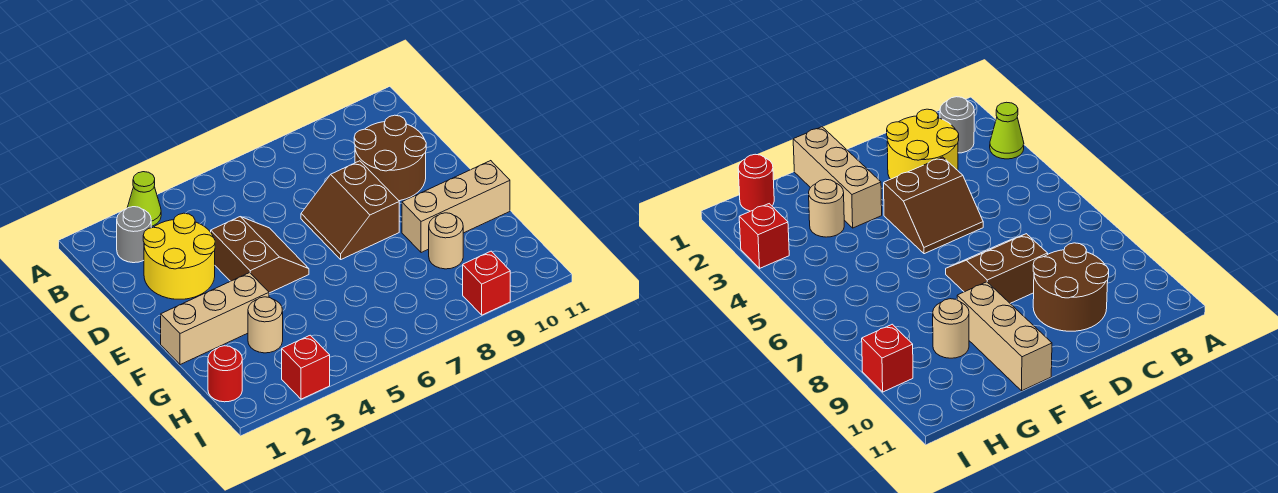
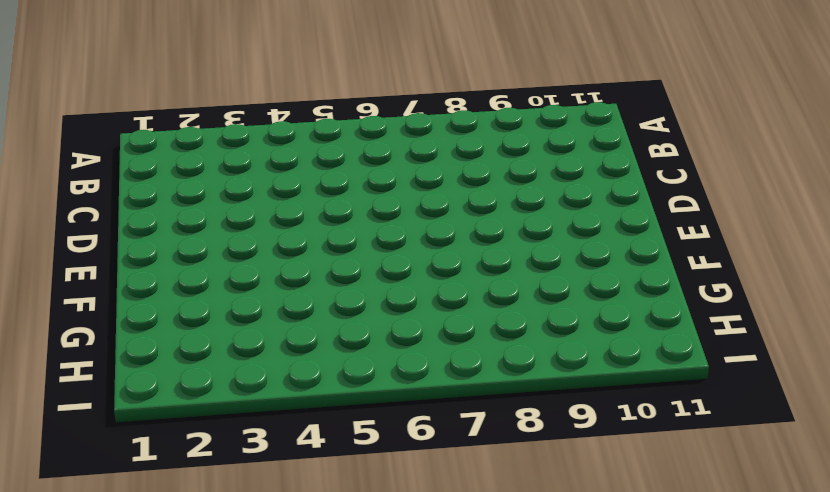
none -> lime cone A3 level 1
none -> grey round brick B2 level 1
none -> yellow round brick C2:D3 level 1

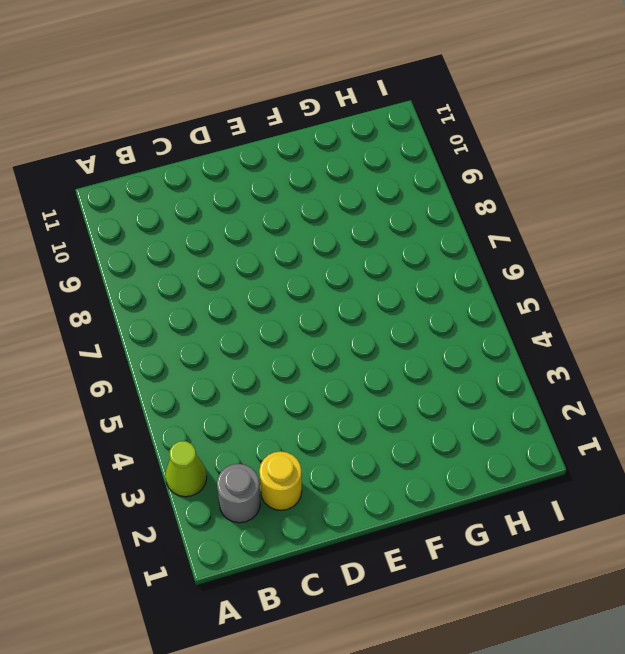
yellow round brick C2 level 1 -> yellow round brick C2:D3 level 1
none -> brown round brick C9:D10 level 1
none -> brown slope D4:E5 level 1 top 4
none -> brown slope D7:E8 level 1 top 8

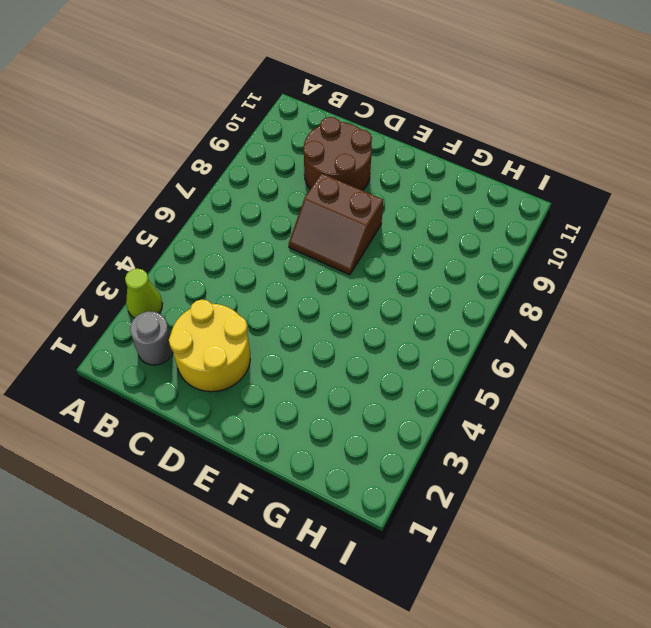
none -> brown slope D4:E5 level 1 top 4
none -> tan brick F1:F3 level 1
none -> tan brick F9:F11 level 1

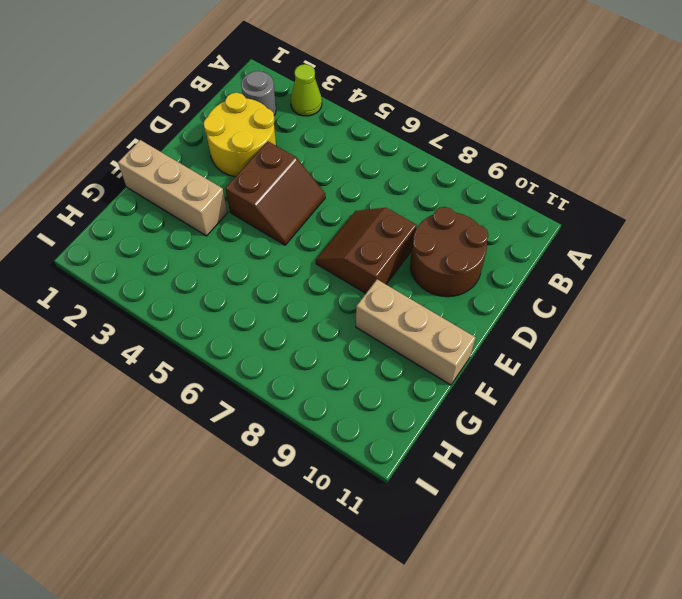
none -> tan round brick G3 level 1
none -> tan round brick G9 level 1
none -> red round brick H1 level 1

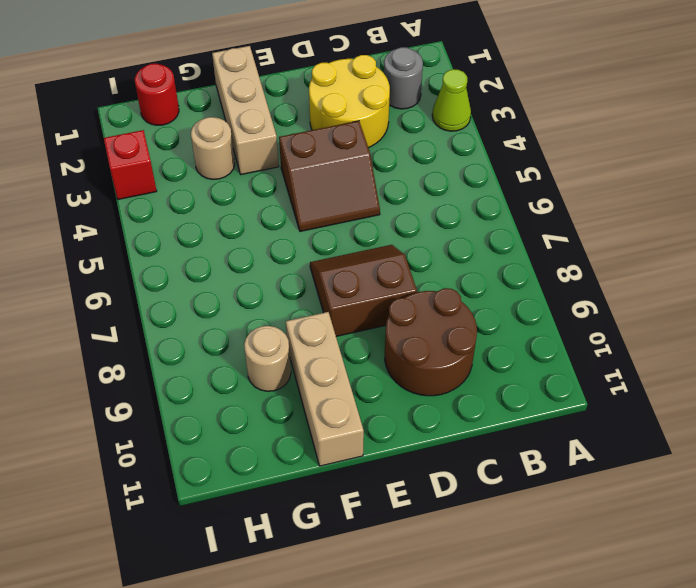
none -> red brick I9 level 1

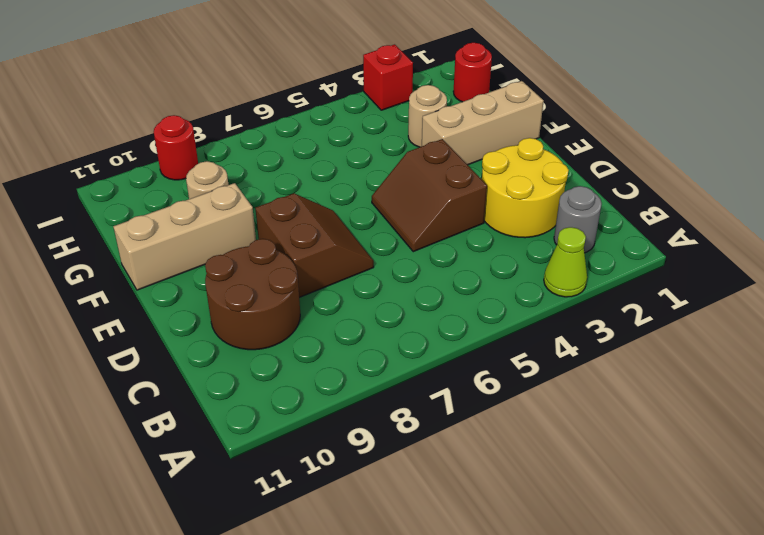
red round brick I9 level 1 -> red brick I9 level 1

